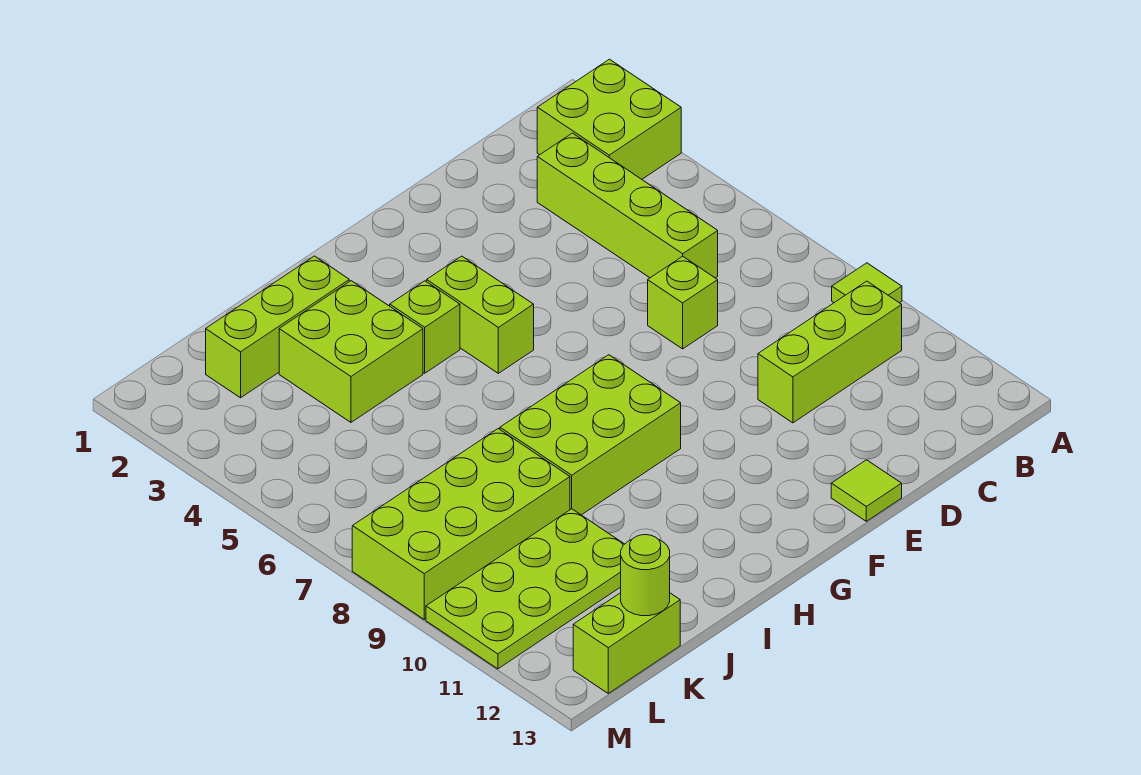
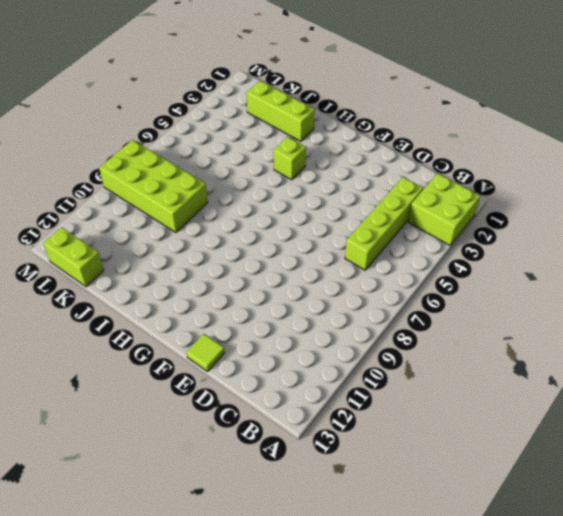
none -> lime tile A9 level 1
none -> lime brick B10:D10 level 1
none -> lime brick D7 level 1

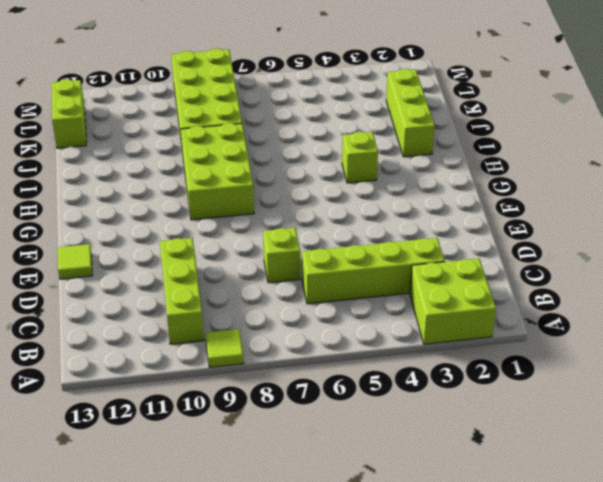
none -> lime brick G4:G5 level 1
none -> lime brick I3:J4 level 1
none -> lime plate J10:M11 level 1

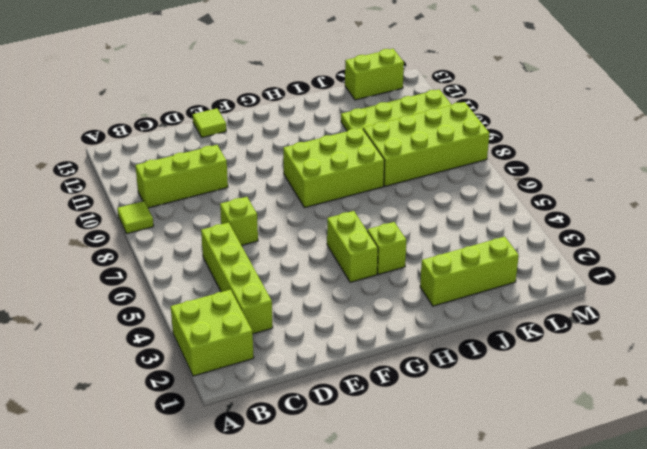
none -> lime brick I3:J4 level 1
none -> lime round brick K13 level 2

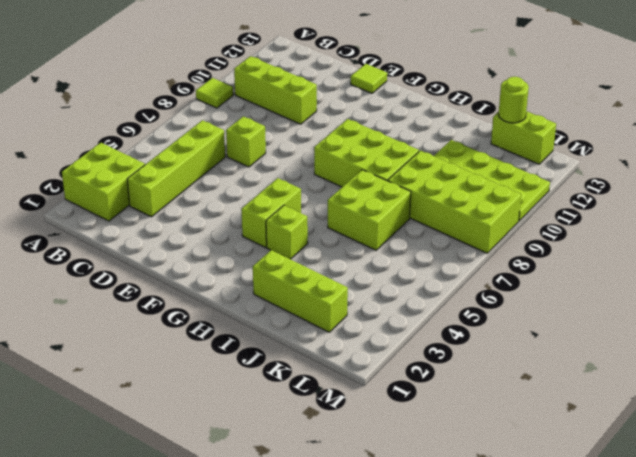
lime brick I6:J7 level 1 -> lime brick I3:J4 level 1

